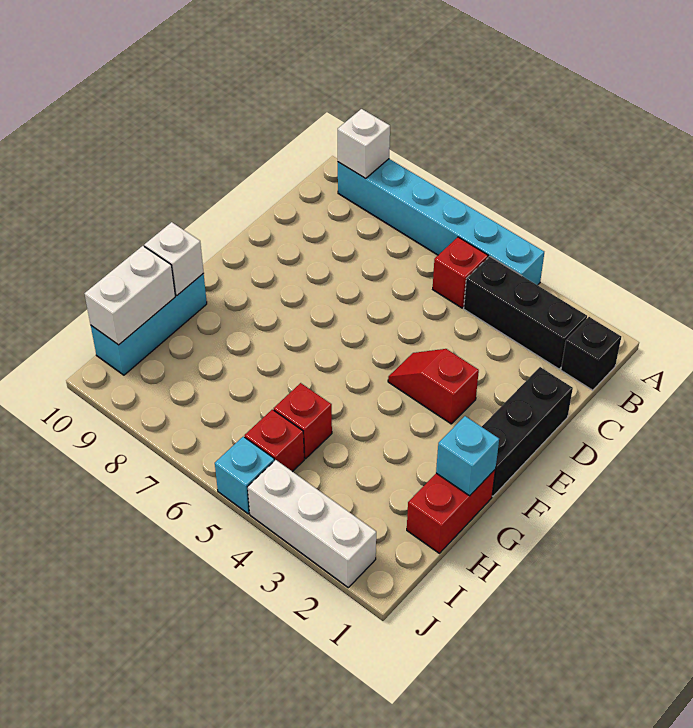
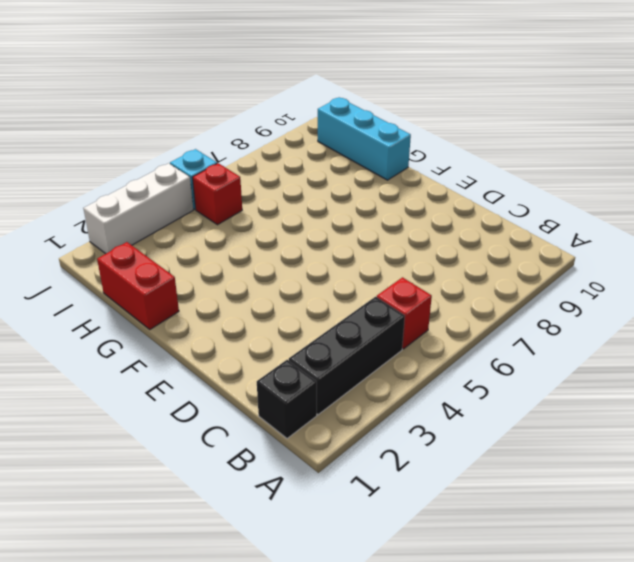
none -> cyan brick A4:A9 level 1
none -> black brick D1:F1 level 1
none -> red slope E3:E4 level 1 top 3

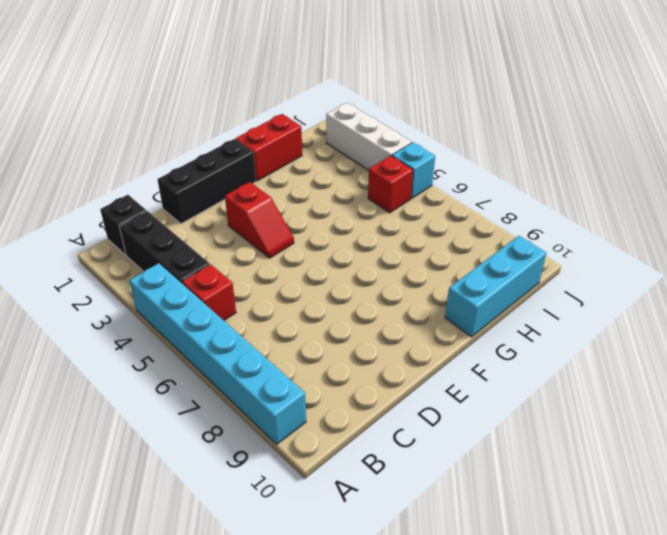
none -> red brick H5 level 1
none -> white brick A9 level 2
none -> cyan brick G1 level 2

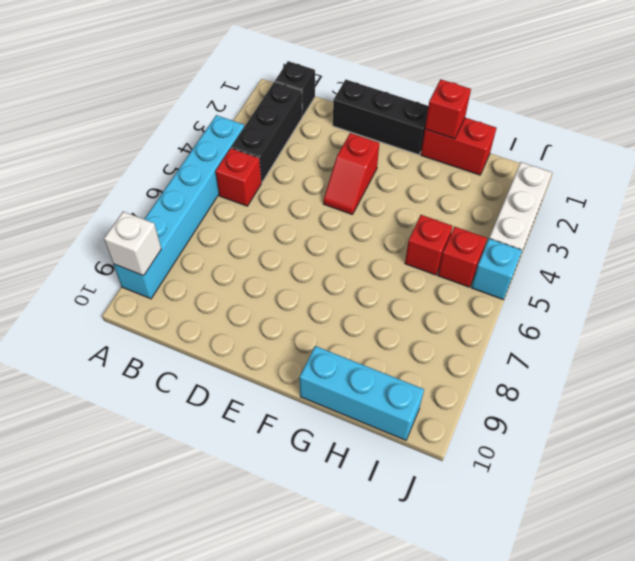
red brick G1 level 2 -> cyan brick G1 level 2
none -> white brick G10 level 2
none -> white brick H10:I10 level 2

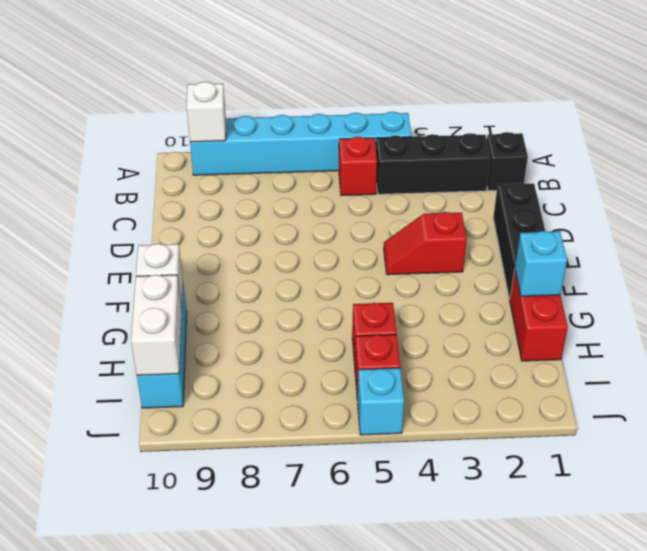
none -> white brick J2:J4 level 1

